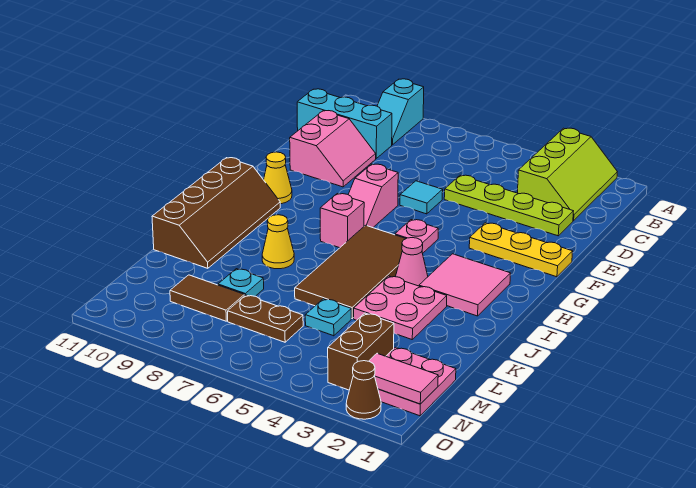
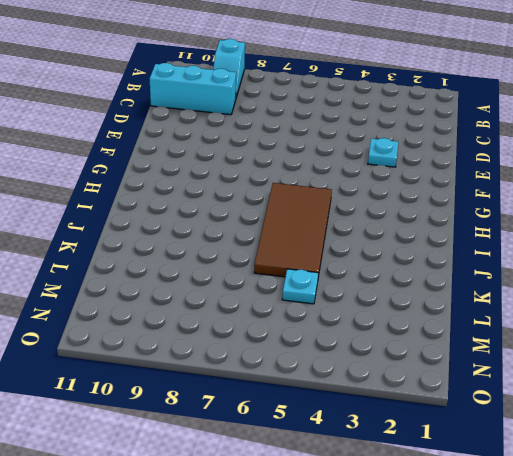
cyan plate E3 level 1 -> cyan plate L8 level 1
none -> lime slope A2:C3 level 1 top 3
none -> lime plate D2:D5 level 1
none -> pink slope D9:E10 level 1 top 10

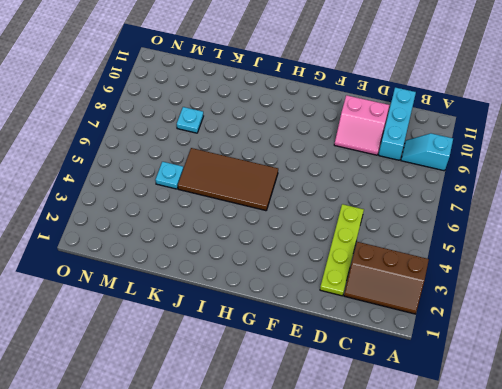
brown slope A2:C3 level 1 top 3 -> lime slope A2:C3 level 1 top 3
none -> cyan tile E6 level 1
none -> yellow plate F1:F3 level 1
none -> pink slope F7:G7 level 1 top F

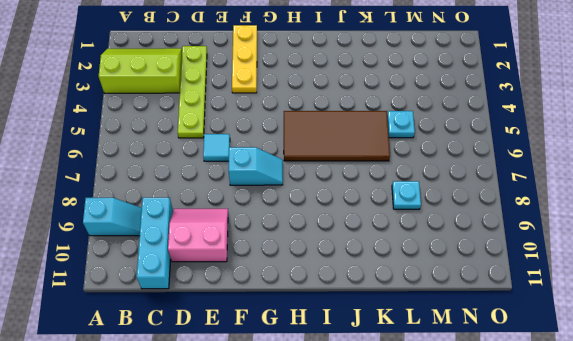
cyan slope F7:G7 level 1 top F -> pink slope F7:G7 level 1 top F
none -> pink plate G5 level 1
none -> yellow cone G10 level 1
none -> pink tile H2:I3 level 1

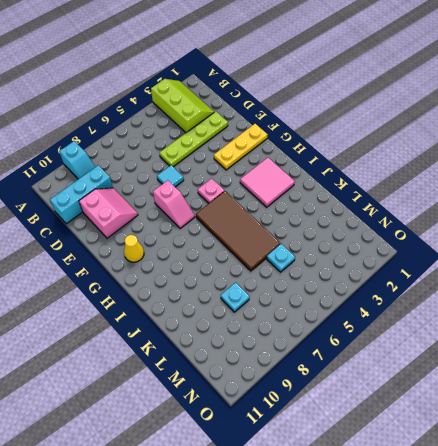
none -> pink brick H7 level 1
none -> brown slope H10:K11 level 1 top 11
none -> pink cone I4 level 1

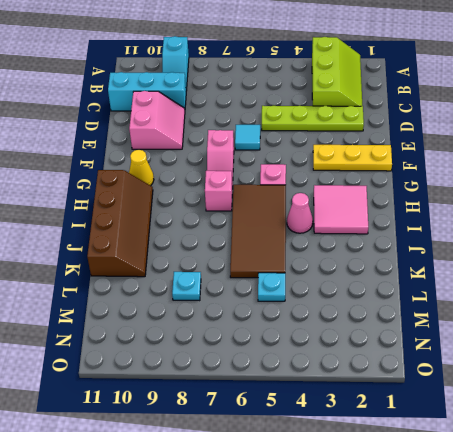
none -> pink plate J3:K4 level 1
none -> yellow cone J8 level 1
none -> pink plate M1:N2 level 1

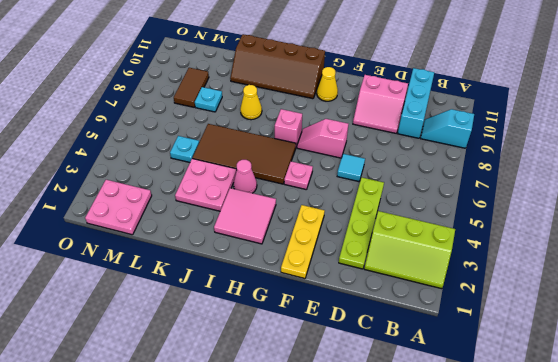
none -> brown brick M3:N3 level 1
none -> brown plate M6:M7 level 1
none -> brown cone O2 level 1

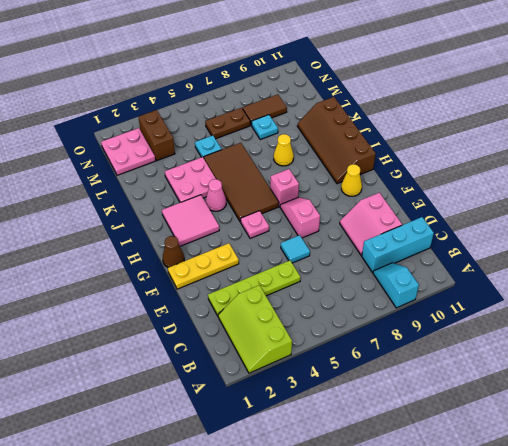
brown cone G1 level 1 -> brown cone O2 level 1
none -> pink tile N1:N2 level 2

